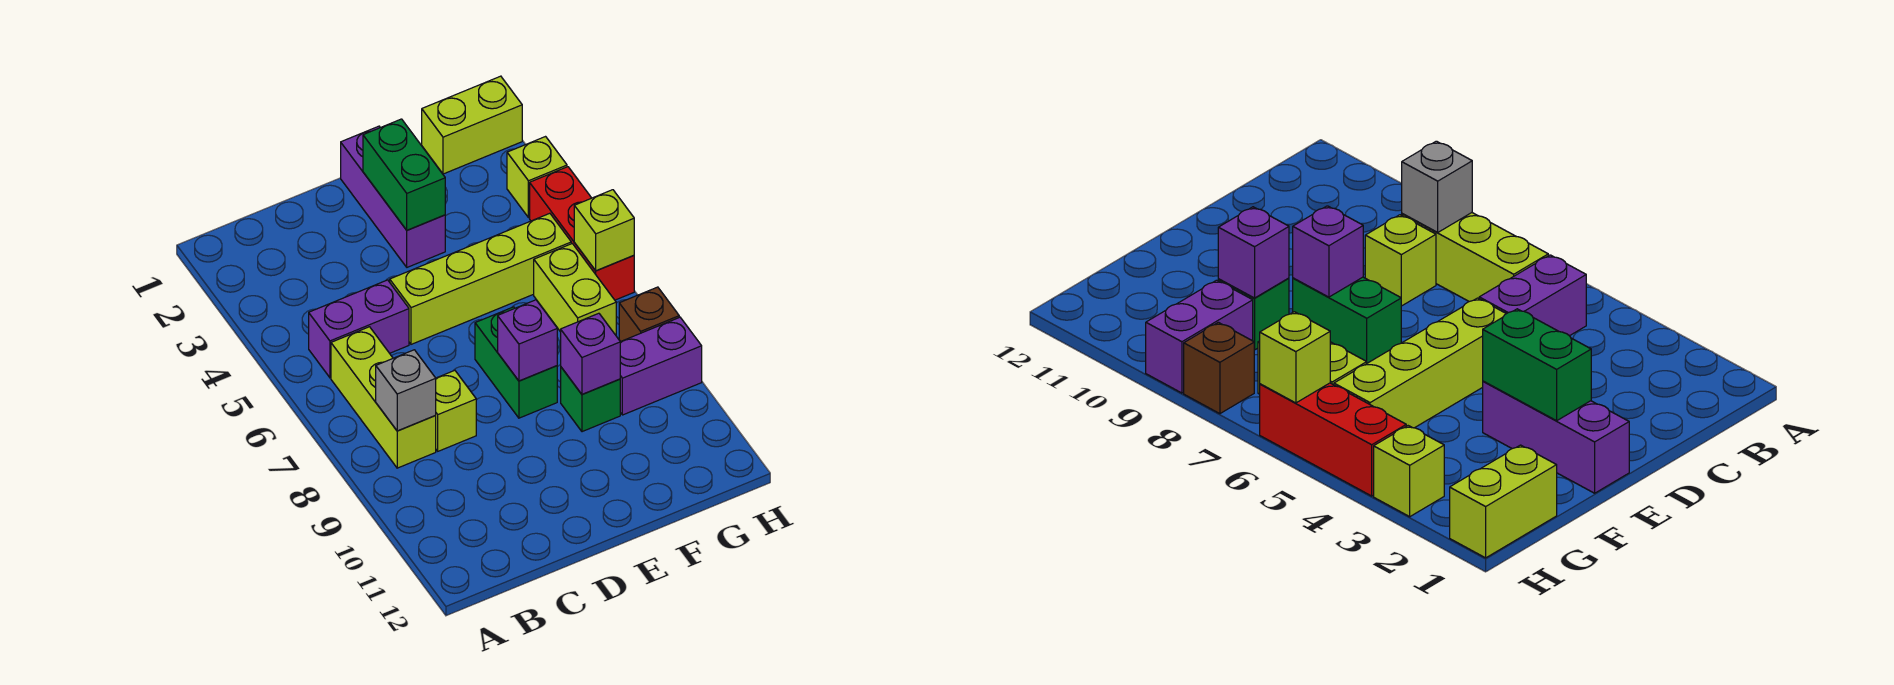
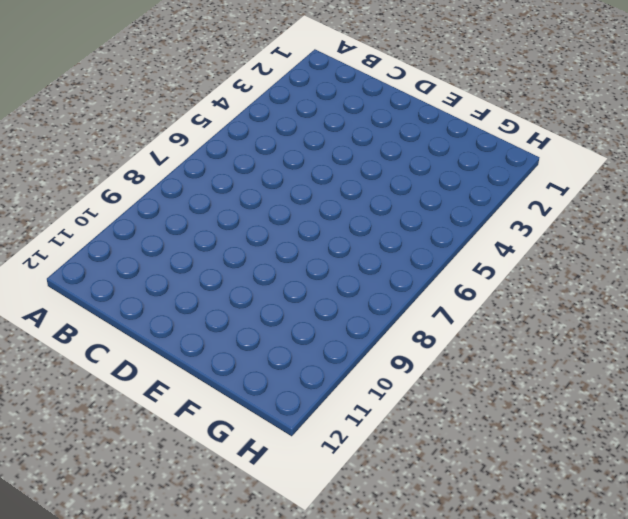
none -> purple brick B5:C5 level 1
none -> lime brick B6:B8 level 1
none -> lime brick C8 level 1

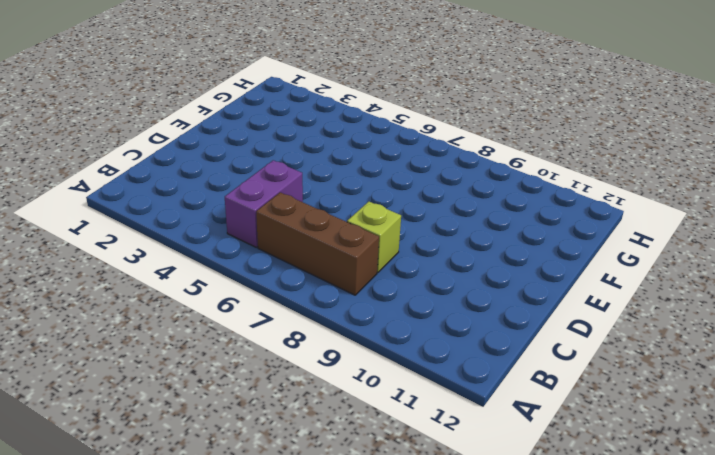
brown brick B6:B8 level 1 -> lime brick B6:B8 level 1
none -> lime brick D5:G5 level 1
none -> purple brick E1:E3 level 1
none -> green brick E7:E8 level 1

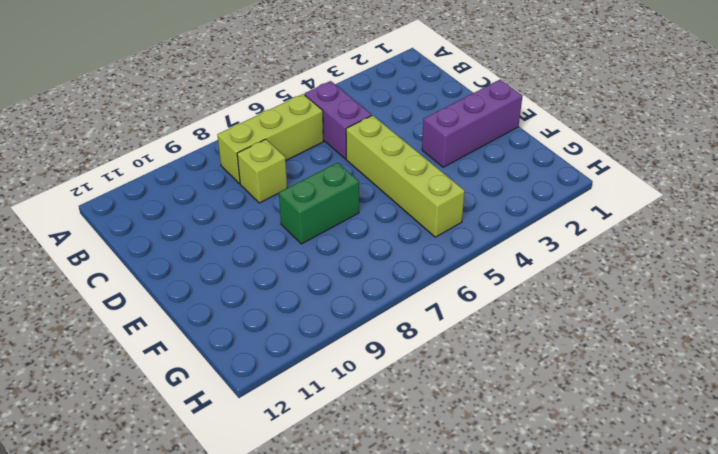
none -> green brick F9 level 1
none -> lime brick G1:H1 level 1
none -> lime brick G6:G7 level 1

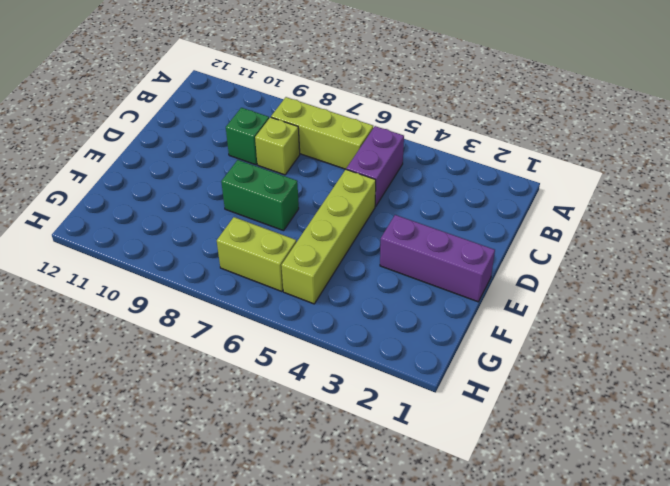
green brick C9 level 1 -> green brick F9 level 1
none -> lime brick G1:H1 level 1
none -> purple brick G9:H9 level 1
none -> lime brick H3 level 1

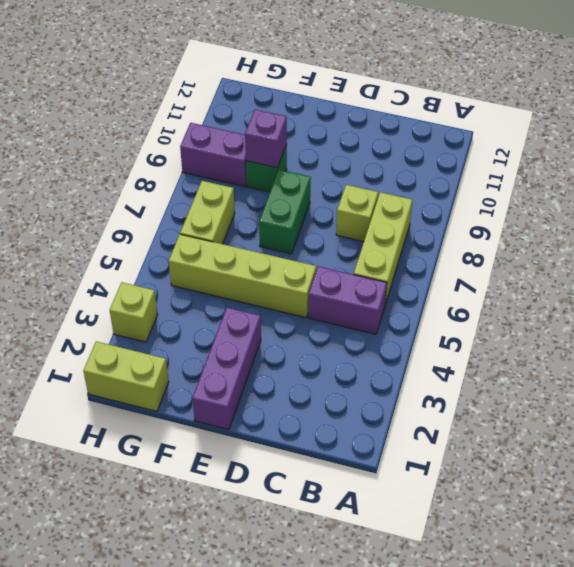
none -> red brick H4:H6 level 1
none -> brown brick H8 level 1
none -> grey brick B8 level 2

